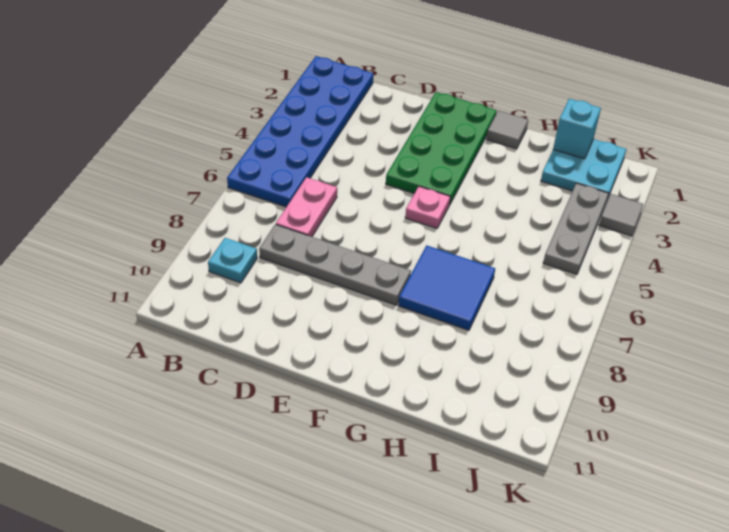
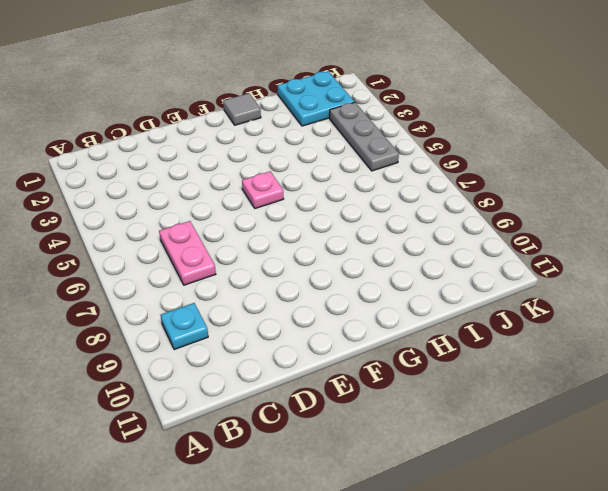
none -> blue plate A1:B6 level 1
none -> grey plate C8:F8 level 1
none -> green plate E1:F4 level 1

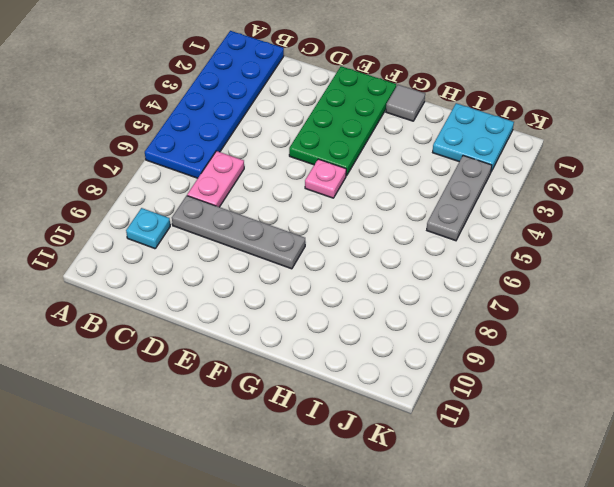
none -> blue tile G7:H8 level 1
none -> grey tile K3 level 1
none -> cyan brick I1 level 2

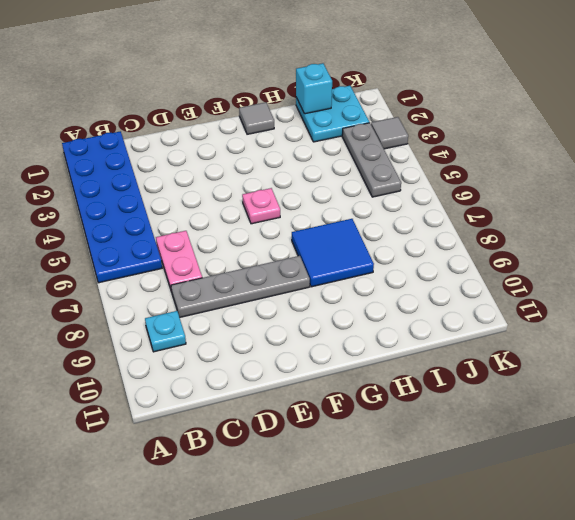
none -> green plate E1:F4 level 1

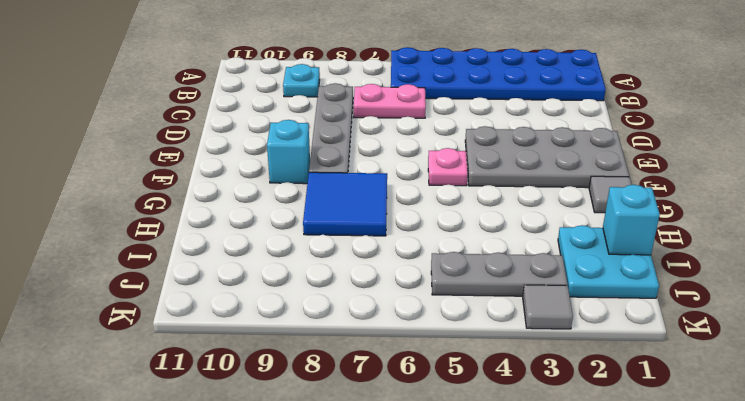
grey plate E1:F4 level 1 -> green plate E1:F4 level 1
cyan brick F9 level 1 -> none

